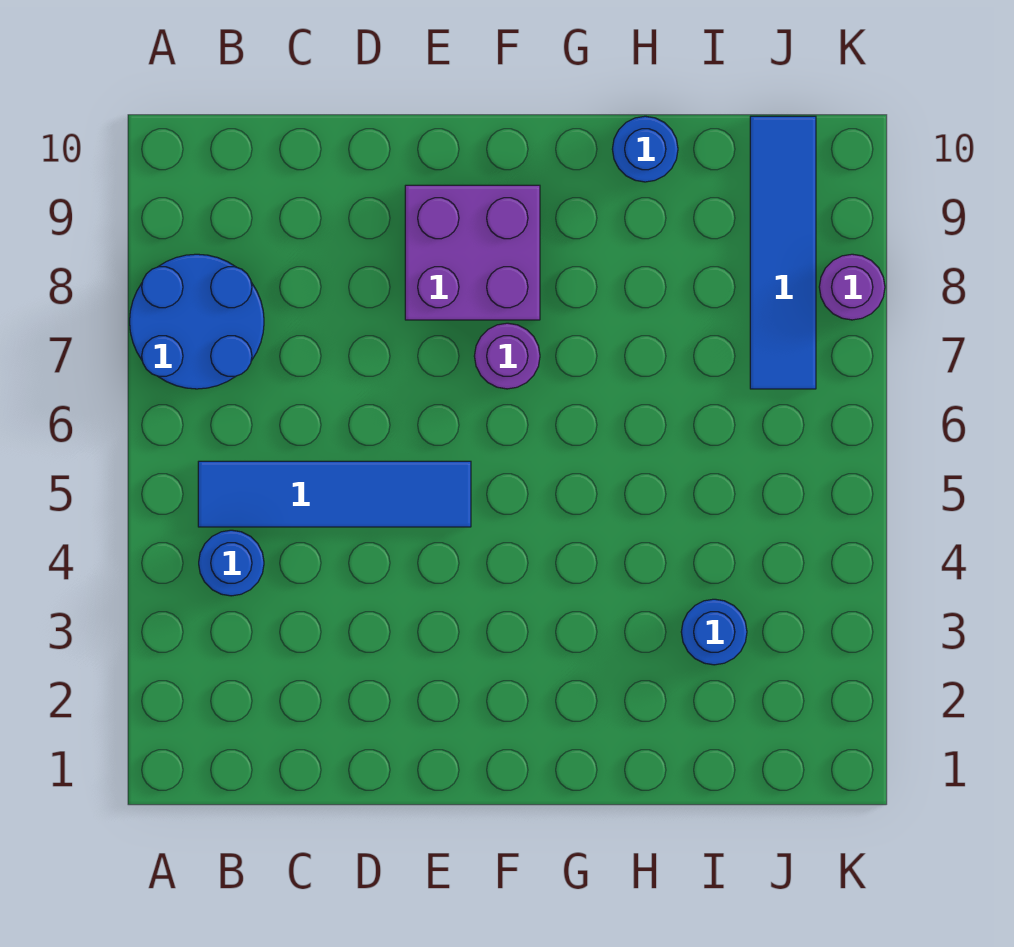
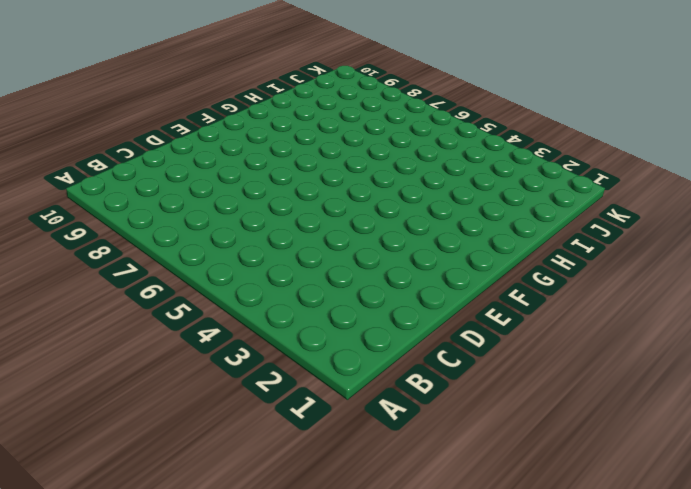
none -> blue round brick A7:B8 level 1
none -> blue round brick B4 level 1

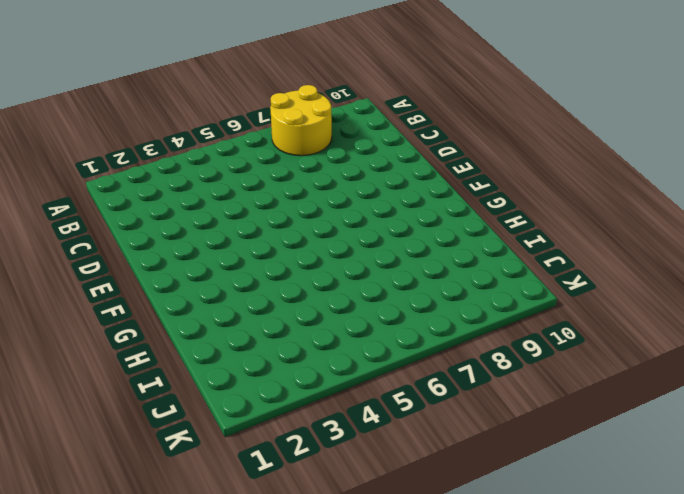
yellow round brick A7:B8 level 1 -> blue round brick A7:B8 level 1
none -> blue round brick B4 level 1
none -> blue tile B5:E5 level 1

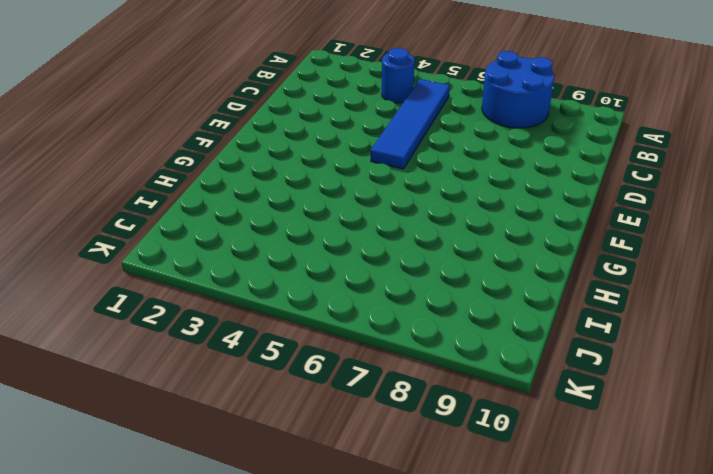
none -> purple brick E8:F9 level 1
none -> purple round brick F7 level 1

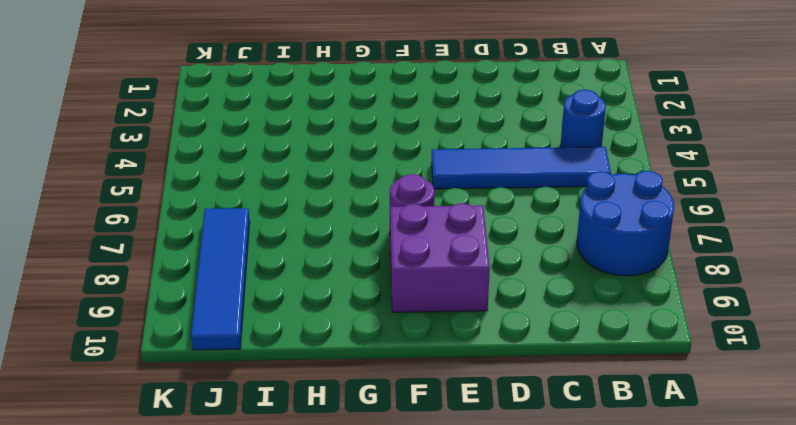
none -> blue round brick H10 level 1
none -> blue round brick I3 level 1

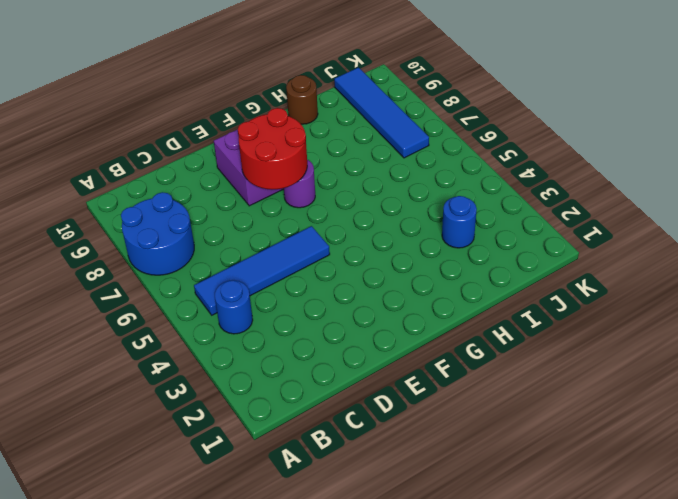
red round brick E7:F8 level 2 -> none
brown round brick H10 level 1 -> blue round brick H10 level 1
none -> purple round brick K8 level 1

